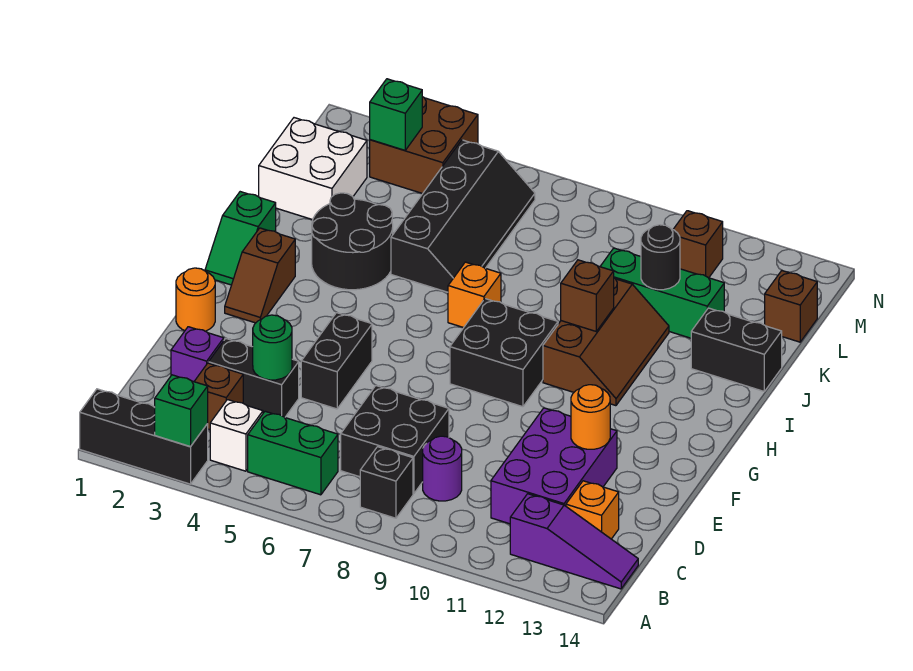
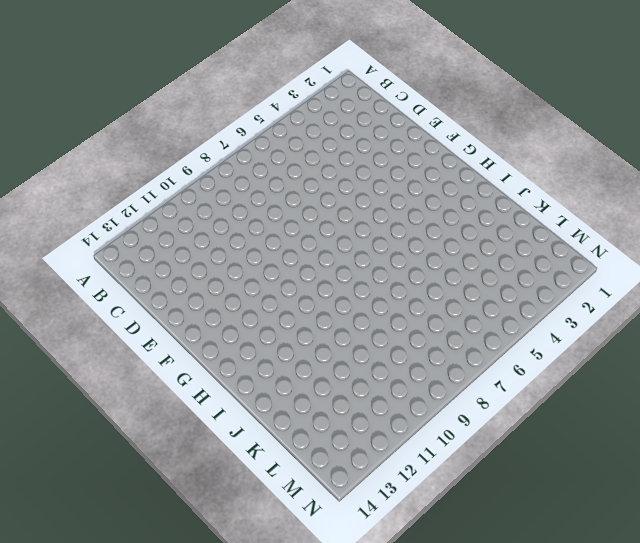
none -> black brick A1:A3 level 1
none -> white brick B4 level 1
none -> green brick B5:B6 level 1
none -> black brick B8 level 1

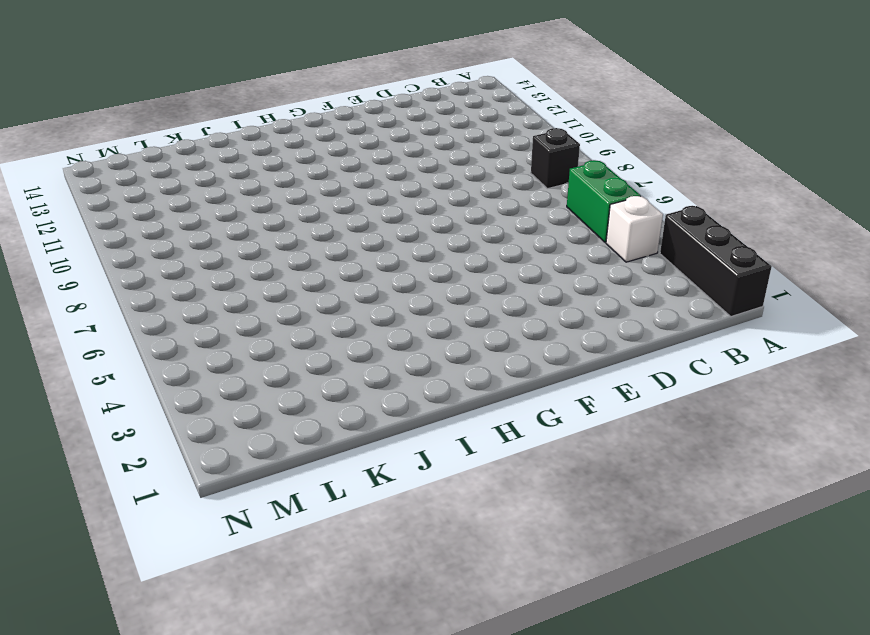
none -> purple slope B12:B14 level 1 top 12
none -> brown brick C3 level 1
none -> black brick C7:D8 level 1
none -> purple round brick C9 level 1

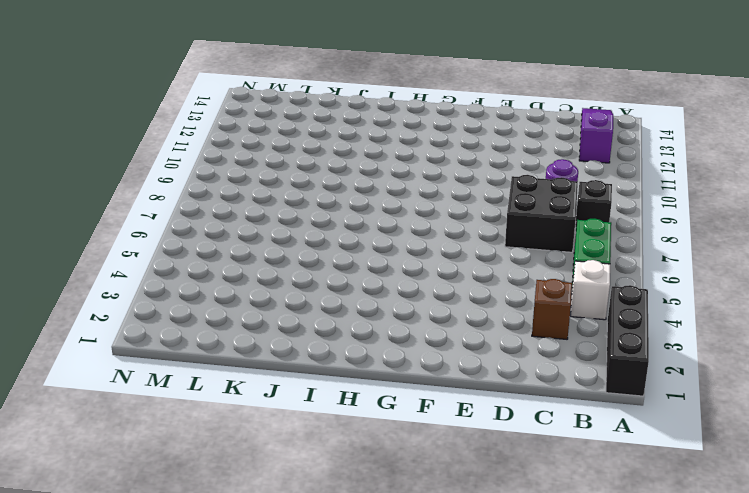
none -> purple brick C11:E12 level 1
none -> orange brick C13 level 1
none -> purple brick D2 level 1
none -> black brick D3:D4 level 1

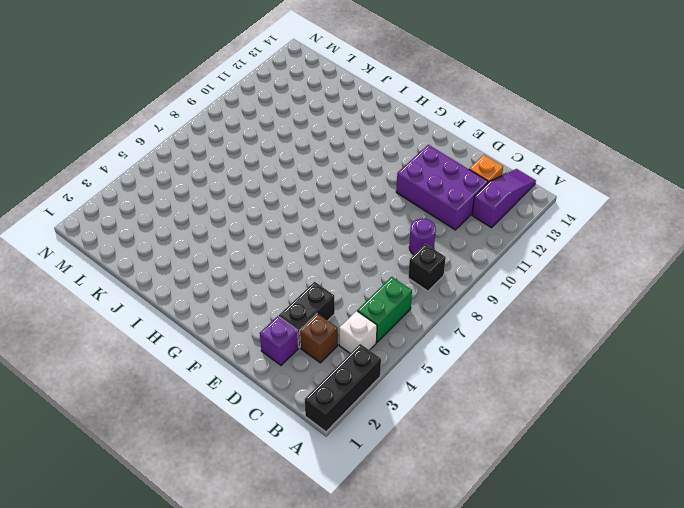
none -> black brick C7:D8 level 1
none -> black brick E5:F5 level 1
none -> orange round brick F1 level 1
none -> brown slope G2:H2 level 1 top H

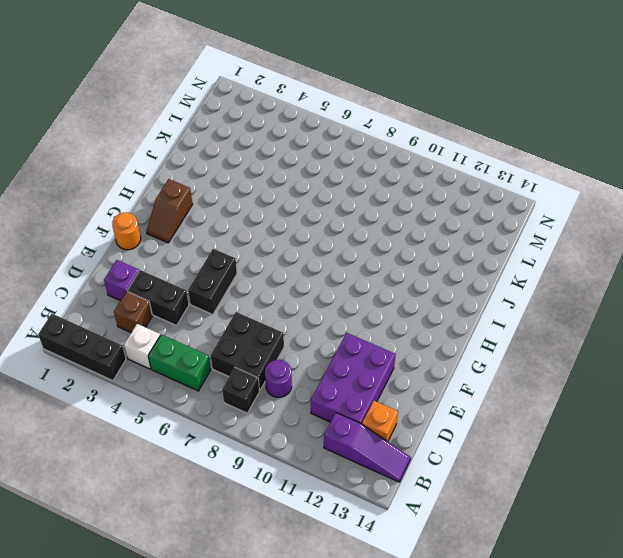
none -> black brick G8:H9 level 1
none -> green slope H1:I1 level 1 top I
none -> brown slope H10:J11 level 1 top 10
none -> black round brick I3:J4 level 1

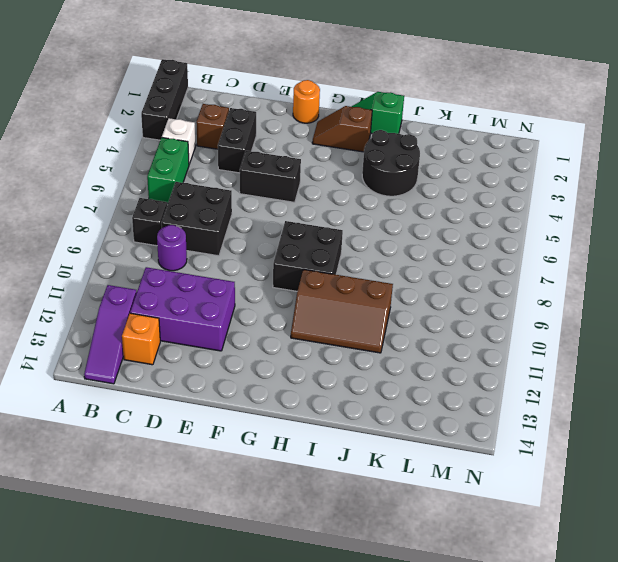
none -> purple brick D2 level 1
none -> orange brick I7 level 1
none -> black slope J5:M6 level 1 top 5
none -> black brick J13:J14 level 1

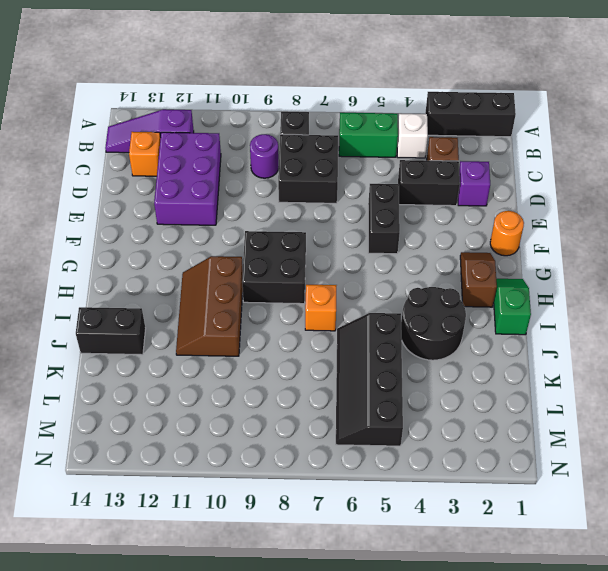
none -> white brick K1:L2 level 1
none -> green brick K10:K12 level 1
none -> brown brick L14 level 1
none -> brown brick M3:N4 level 1

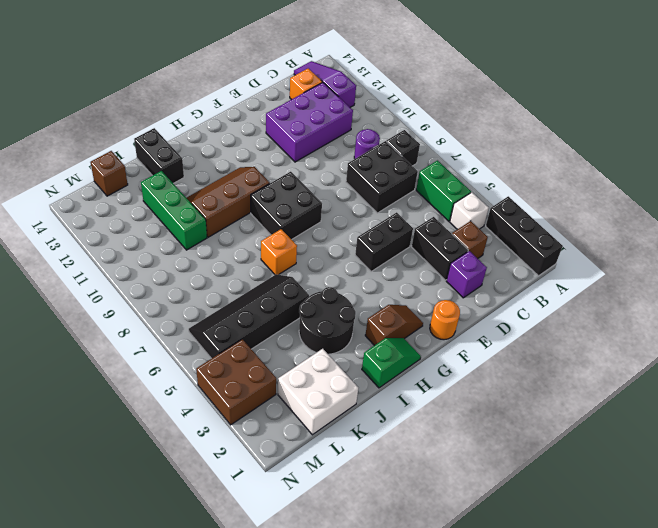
none -> brown brick M11 level 1
none -> green brick A3 level 2
none -> green round brick D4 level 2
none -> orange round brick E12 level 2

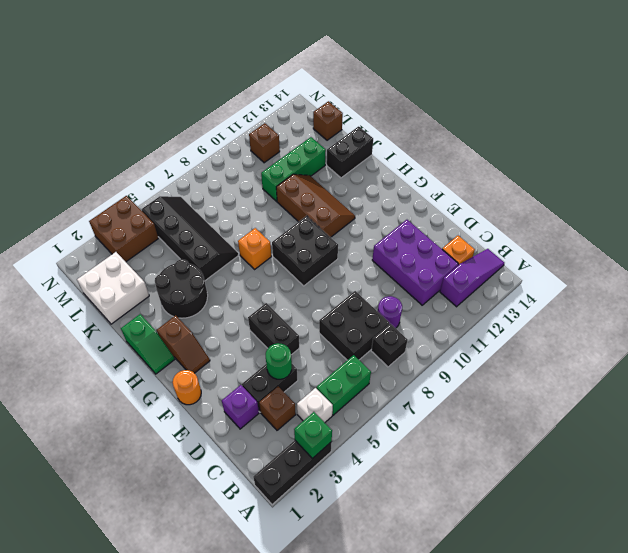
none -> orange round brick E12 level 2
none -> brown brick I10 level 2
none -> black round brick K11 level 2
none -> green brick M3 level 2

